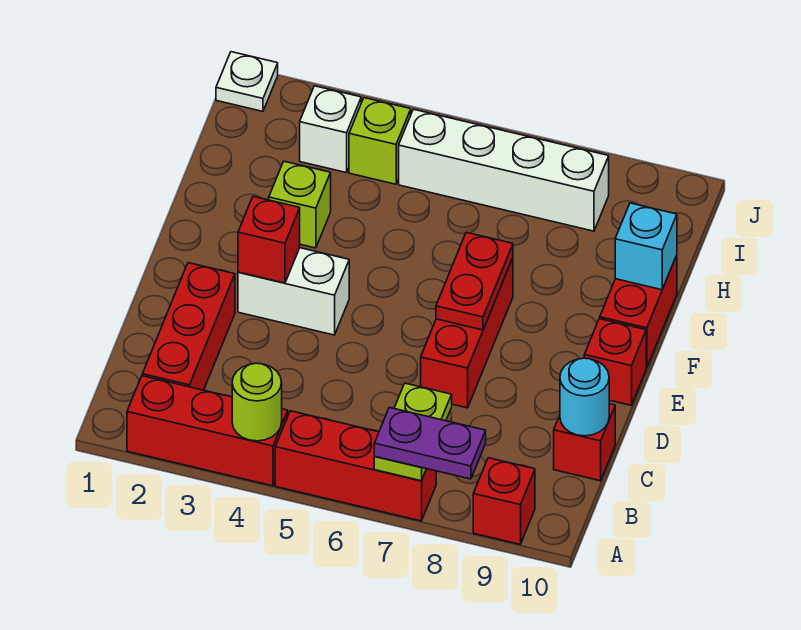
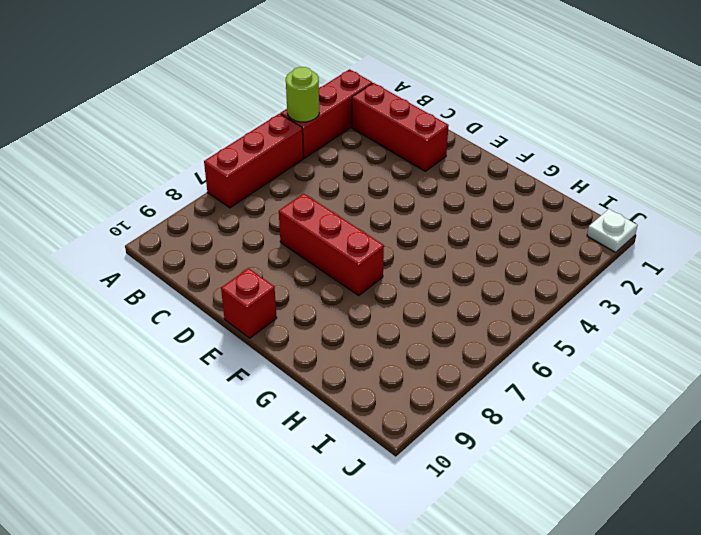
none -> red brick A9 level 1
none -> red brick C10 level 1
none -> white brick E3:E4 level 1

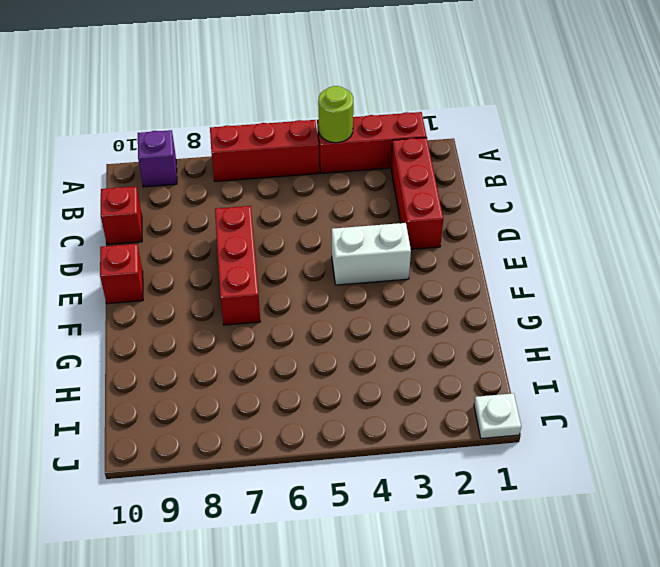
purple brick A9 level 1 -> red brick A9 level 1
none -> red brick F10:G10 level 1
none -> lime brick G3 level 1
none -> white brick I3 level 1

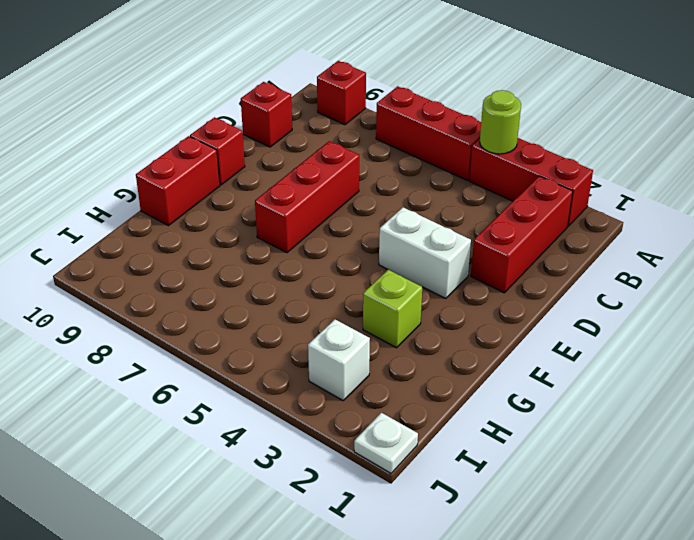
none -> lime brick I4 level 1
none -> white brick I5:I8 level 1
none -> lime plate A7:B7 level 2

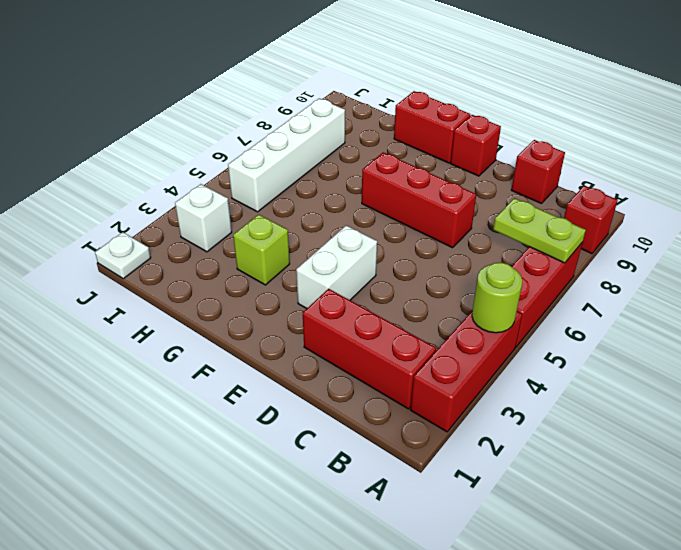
none -> lime brick I4 level 1
none -> cyan round brick C10 level 2
none -> red brick E3 level 2

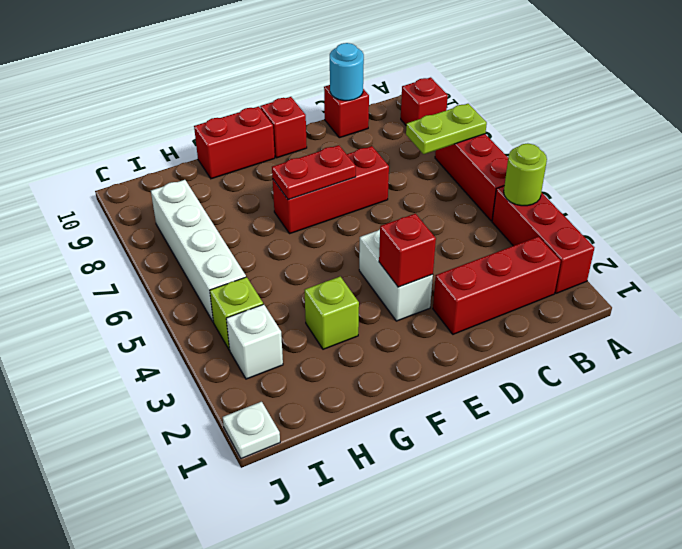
none -> cyan brick G10 level 2
none -> purple plate A7:A8 level 3

